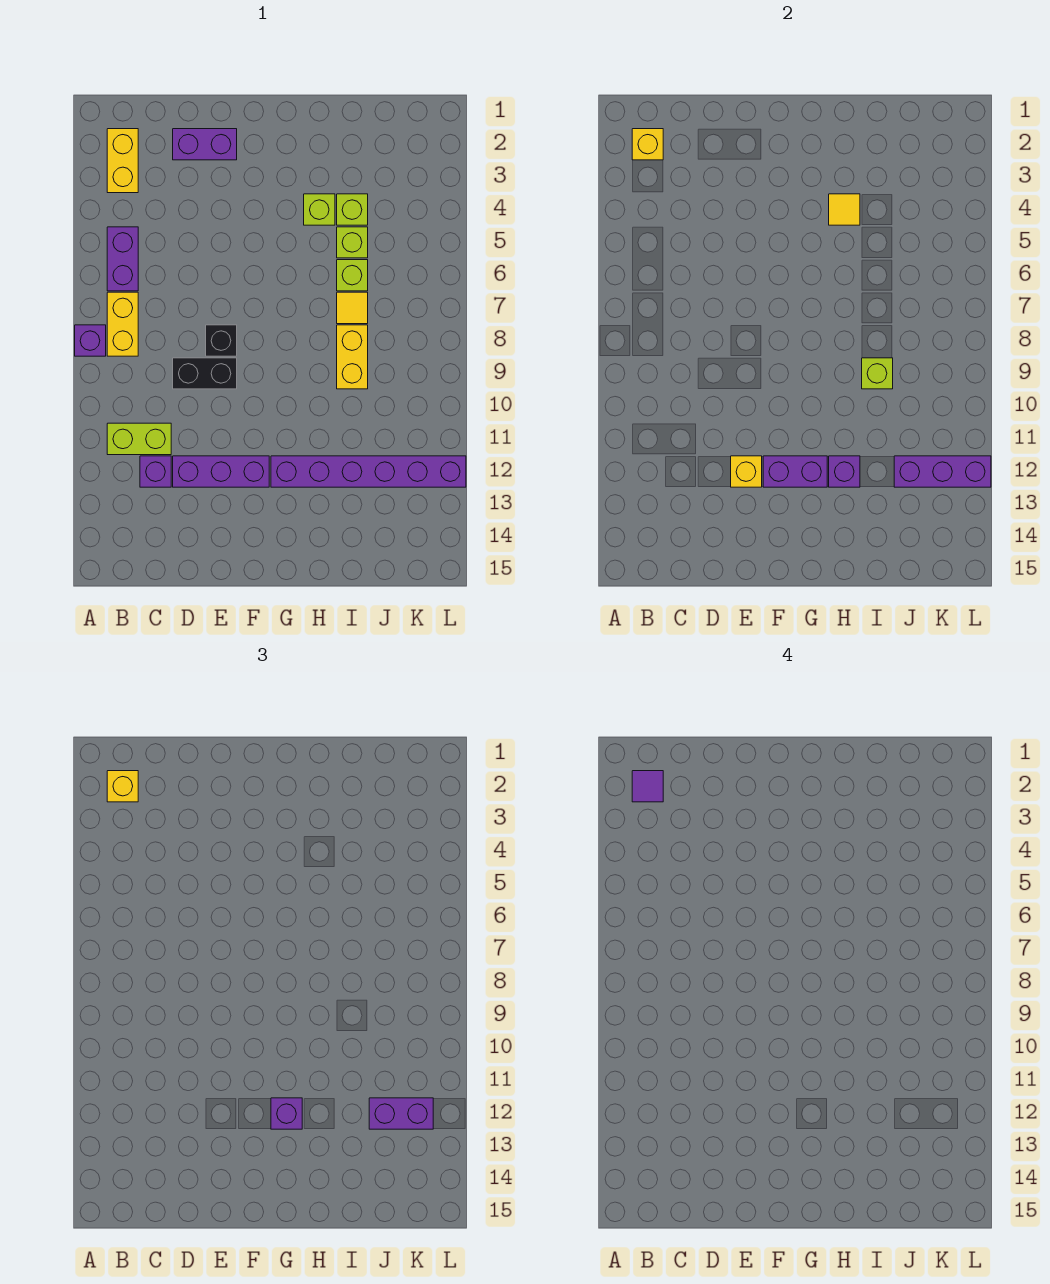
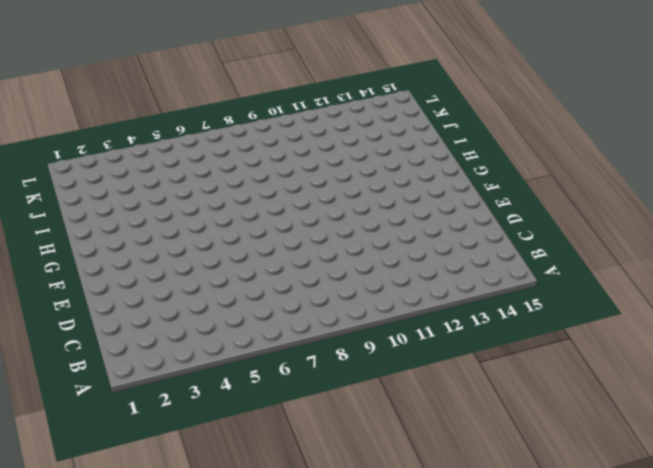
none -> purple brick A8 level 1
none -> yellow brick B2:B3 level 1
none -> purple brick B5:B6 level 1

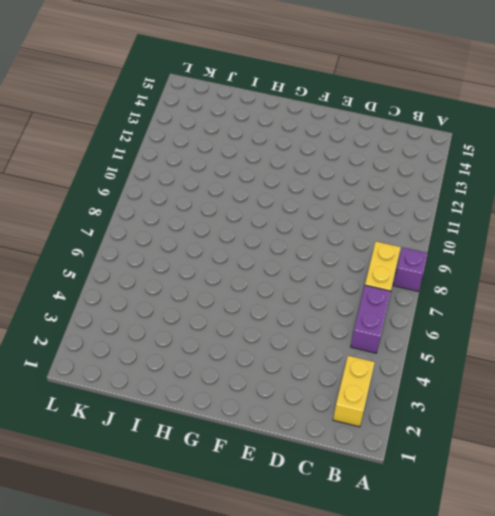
none -> lime brick B11:C11 level 1
none -> purple brick C12 level 1
none -> purple brick D2:E2 level 1

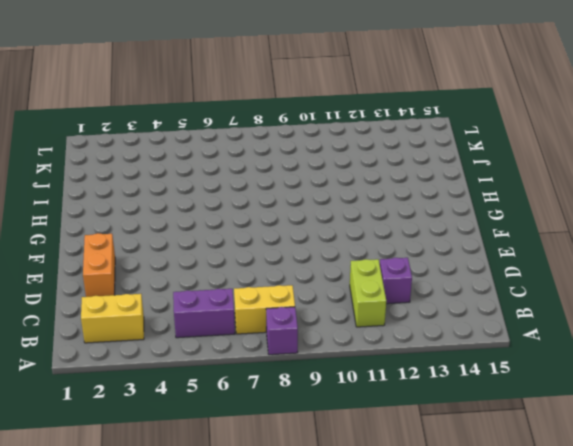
orange brick D2:E2 level 1 -> purple brick D2:E2 level 1
none -> black brick D9:E9 level 1
none -> purple brick D12:F12 level 1
none -> black brick E8 level 1

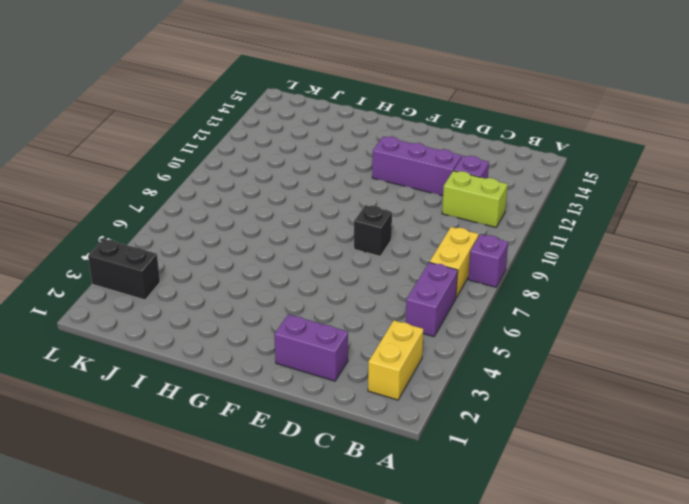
black brick K3:L3 level 1 -> black brick D9:E9 level 1
none -> purple brick G12:L12 level 1
none -> lime brick H4 level 1
none -> lime brick I4 level 1

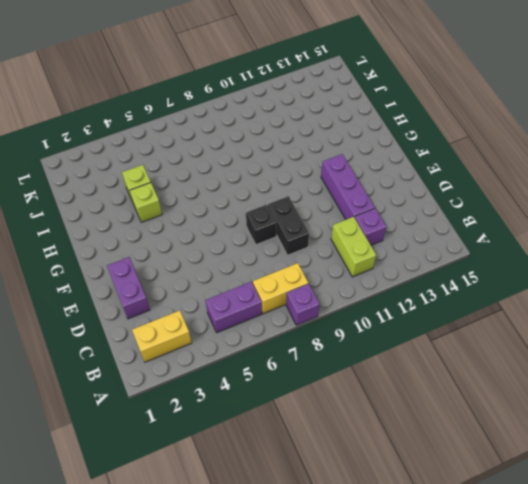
none -> purple brick G12:L12 level 1
none -> lime brick I5 level 1
none -> lime brick I6 level 1

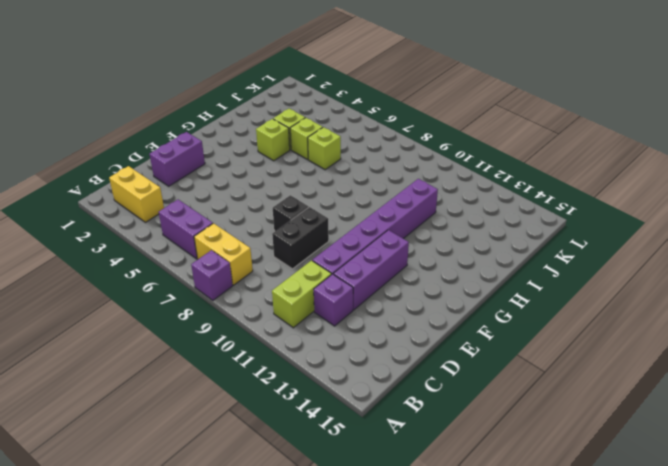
purple brick D11:I11 level 1 -> purple brick G12:L12 level 1
none -> yellow tile I7 level 1
none -> yellow brick I8:I9 level 1
none -> yellow brick B2 level 2

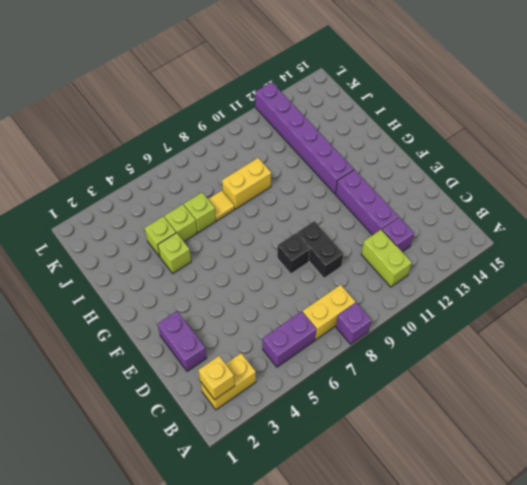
none -> yellow brick E12 level 2
none -> purple brick F12:G12 level 2
none -> yellow tile H4 level 2

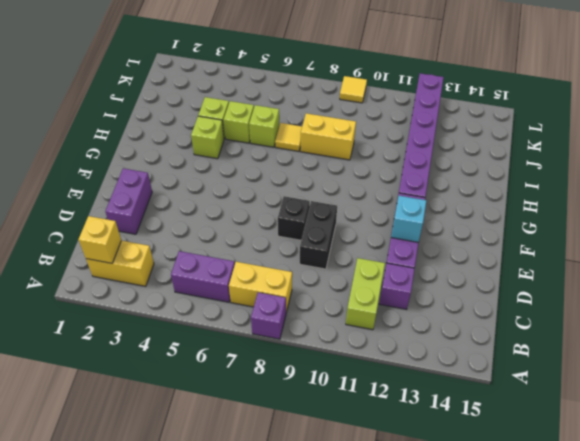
cyan brick E12 level 2 -> yellow brick E12 level 2
yellow tile L9 level 1 -> yellow tile H4 level 2
none -> purple brick F12:G12 level 2
none -> purple brick H12 level 2
none -> lime brick I9 level 2

